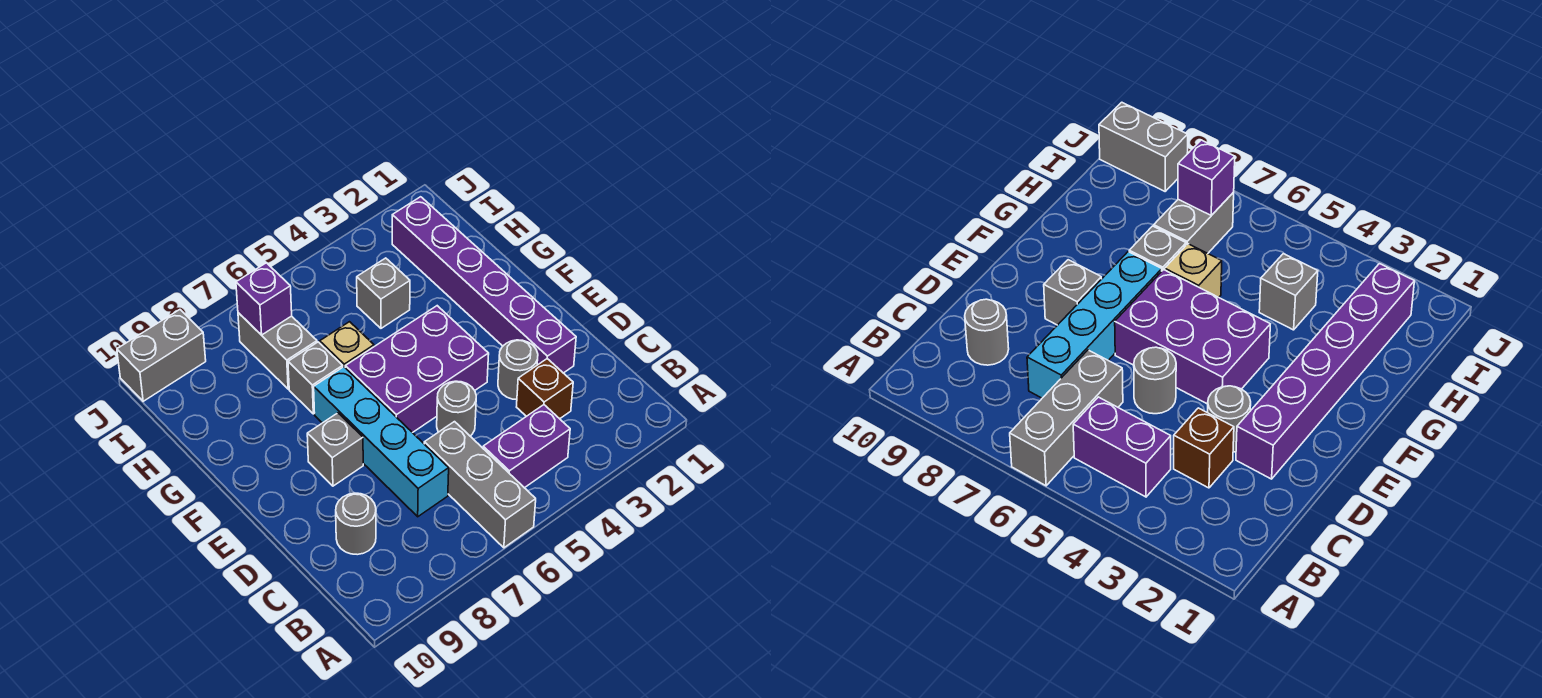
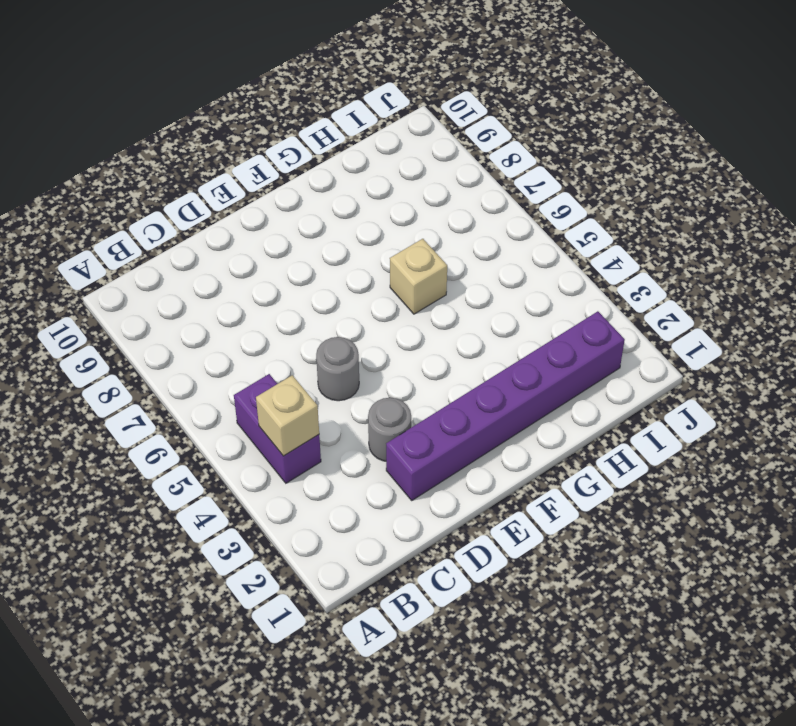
tan brick B4 level 2 -> none
none -> grey brick A6:C6 level 1
none -> brown brick C3 level 1
none -> cyan brick C7:F7 level 1

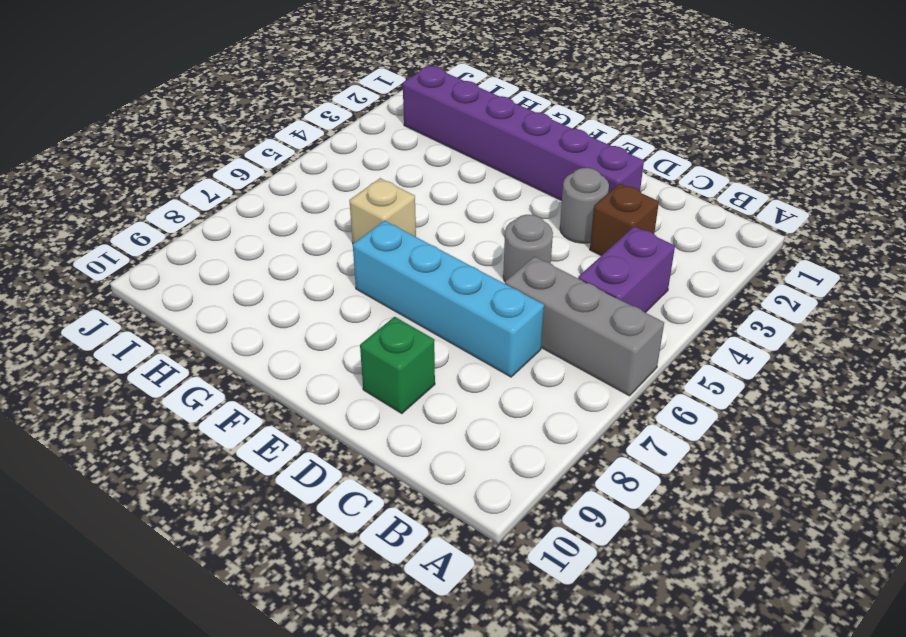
green brick D9 level 1 -> none
none -> grey round brick C9 level 1
none -> purple brick E4:F6 level 1
none -> grey brick E8 level 1

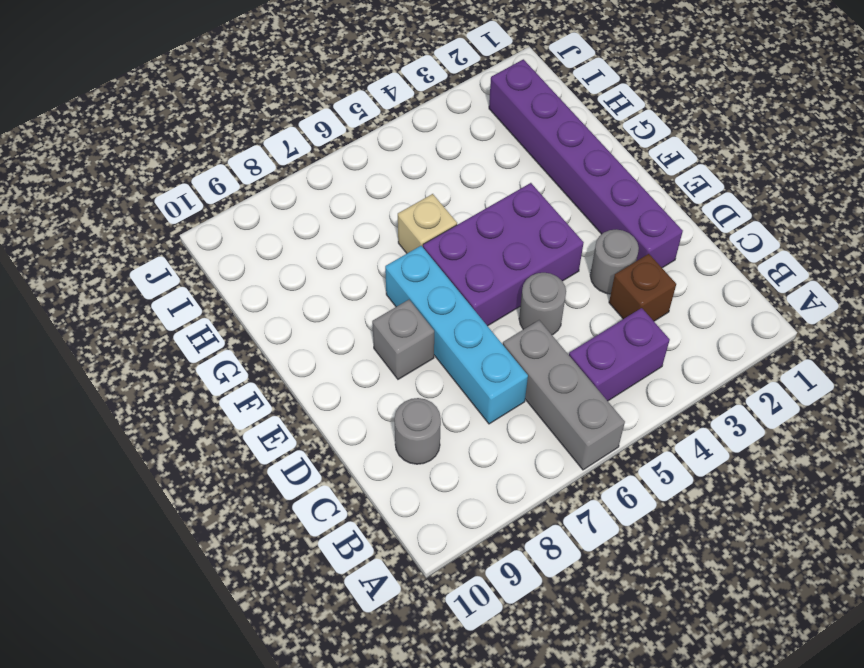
none -> grey brick G7 level 1
none -> grey brick H4 level 1
none -> grey brick H7:I7 level 1

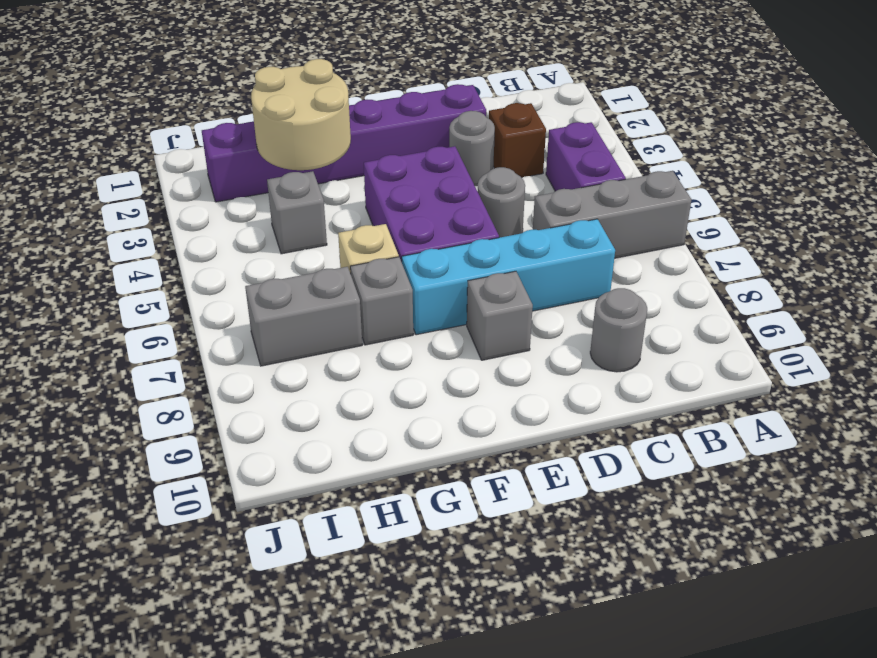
tan round brick G2:H3 level 2 -> none
none -> grey brick J9:J10 level 1
none -> purple brick I7 level 2

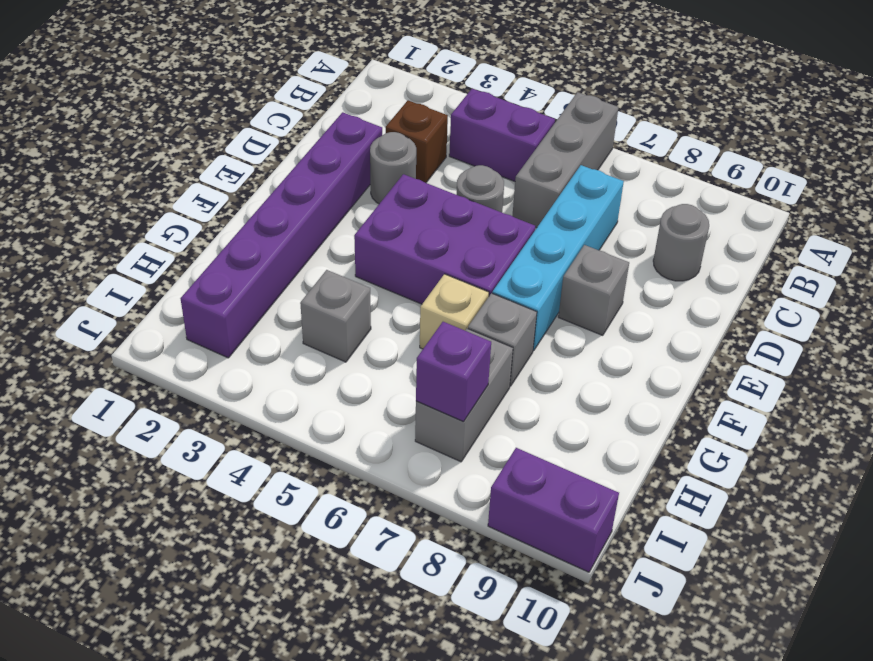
purple brick J9:J10 level 1 -> grey brick J9:J10 level 1

